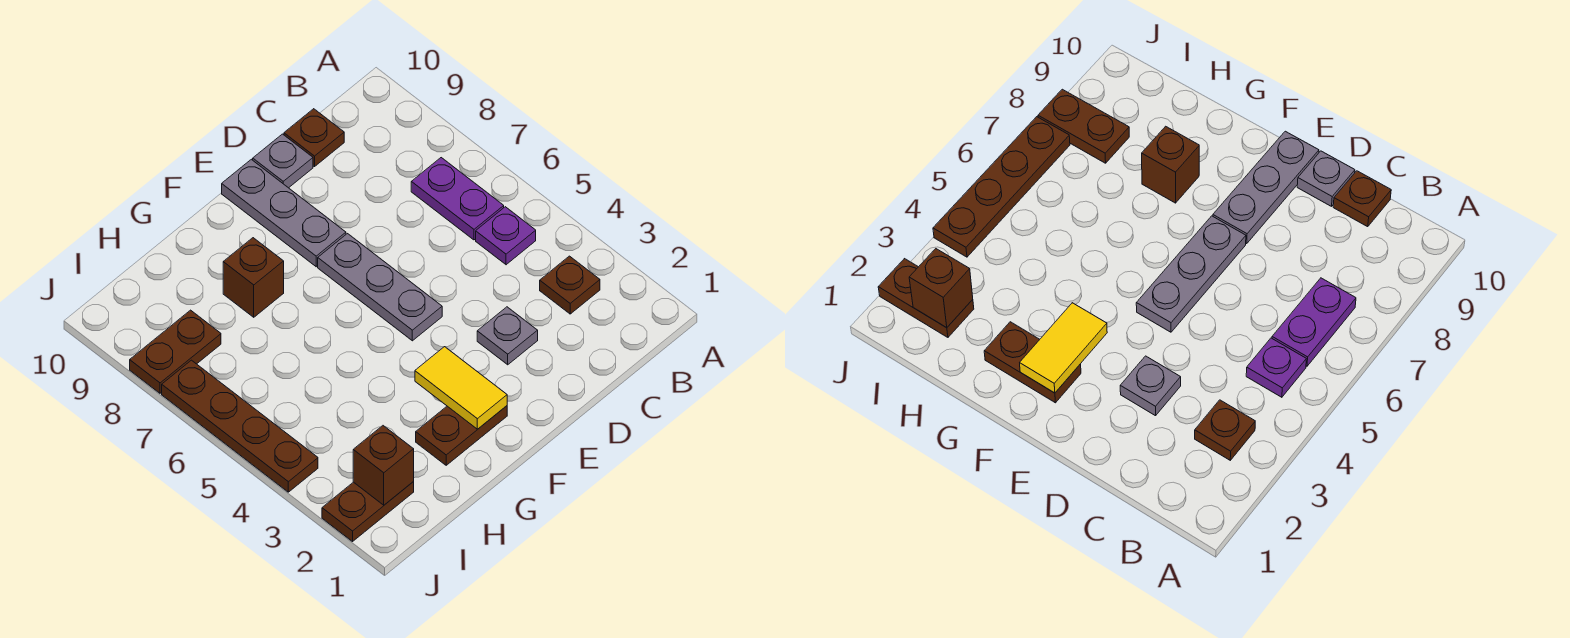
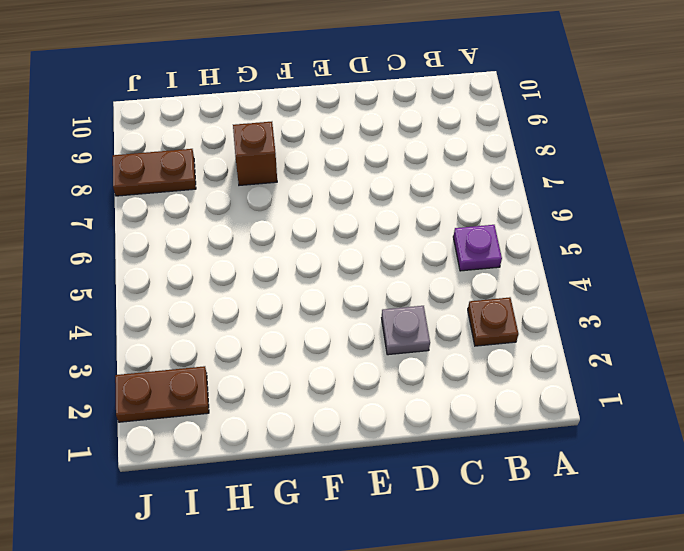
none -> purple plate B6:B7 level 1
none -> brown plate C10 level 1
none -> grey plate D10 level 1

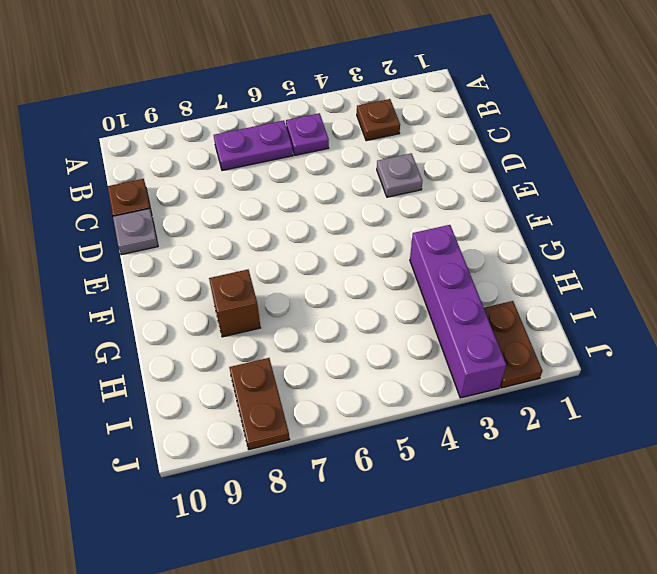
purple brick G3:J3 level 1 -> none
none -> grey plate E5:E7 level 1
none -> grey plate E8:E10 level 1
none -> brown plate F2:G2 level 1

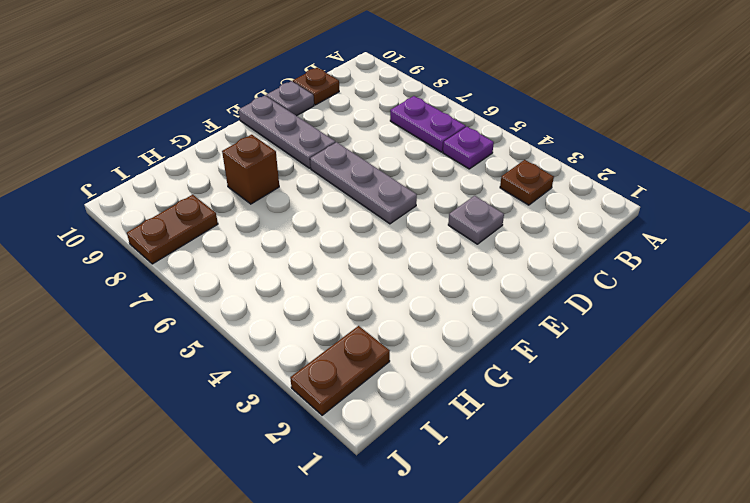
none -> brown plate F2:G2 level 1
none -> brown plate J4:J7 level 1
none -> yellow tile F2:F3 level 2

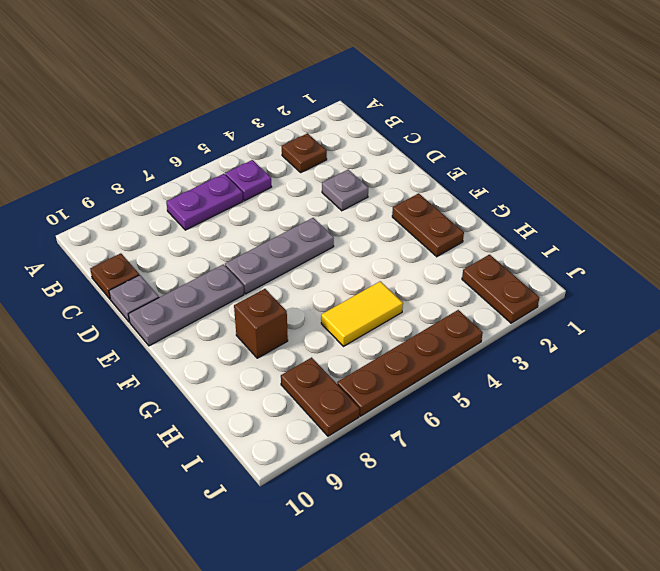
yellow tile H5:H6 level 1 -> yellow tile F2:F3 level 2
none -> brown brick I2 level 2

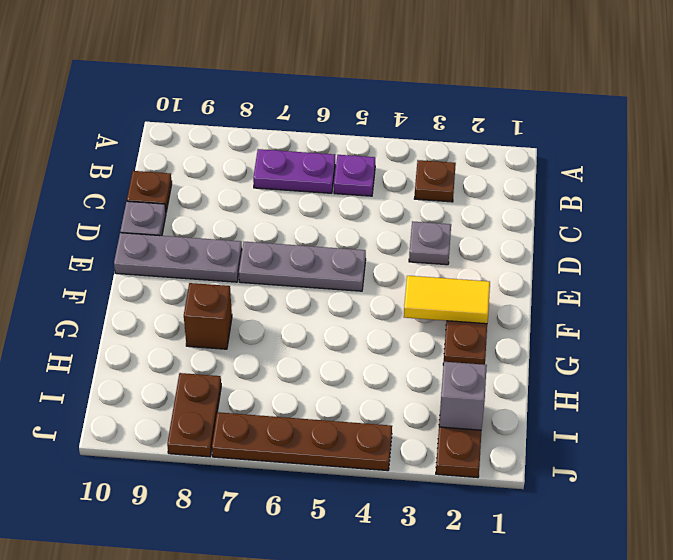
grey brick I2 level 2 -> brown brick I2 level 2

